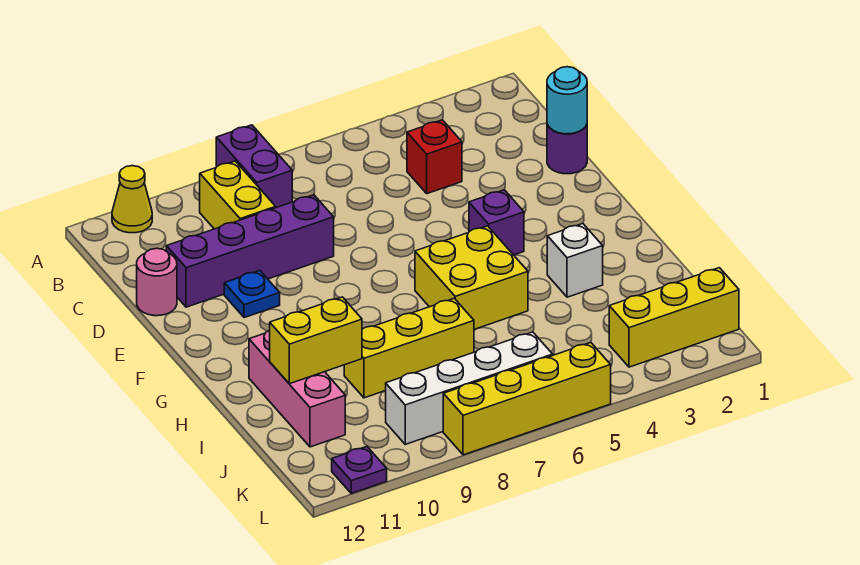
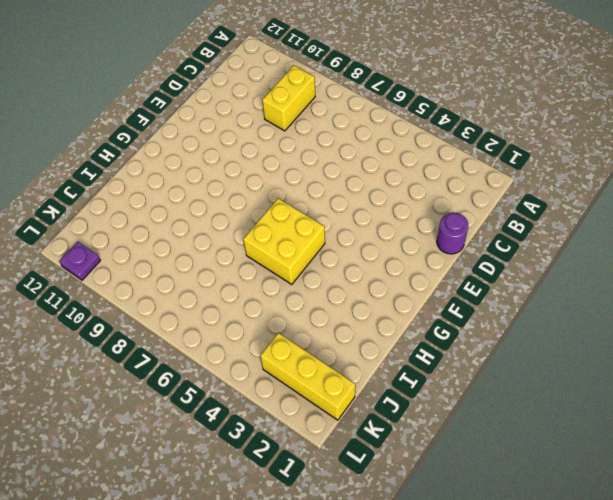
none -> purple brick A8:B8 level 1
none -> yellow cone A11 level 1
none -> red brick C4 level 1

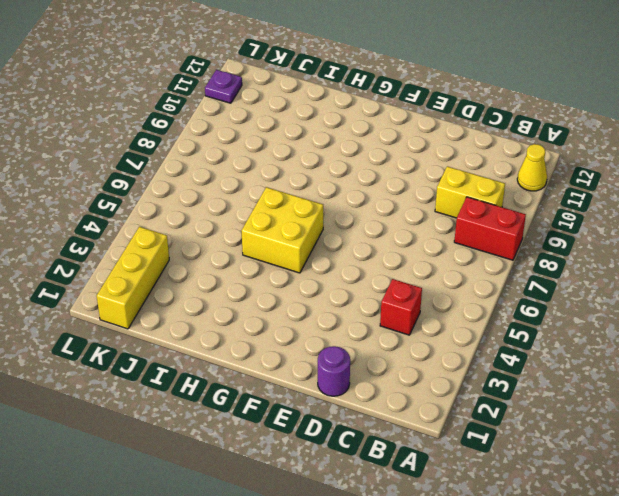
red brick A8:B8 level 1 -> purple brick A8:B8 level 1
none -> purple brick D8:D11 level 1
none -> pink round brick D12 level 1
none -> blue plate E10 level 1

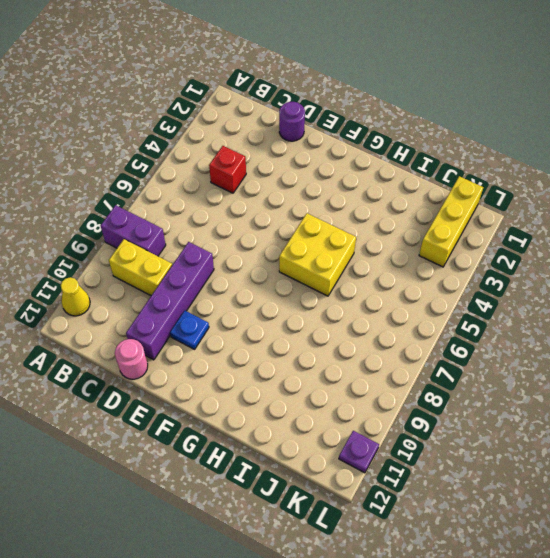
none -> purple brick F4 level 1
none -> white brick H3 level 1
none -> pink brick H11:J11 level 1

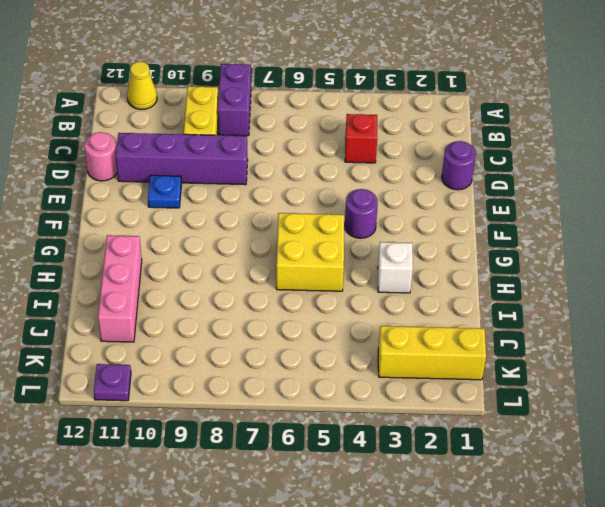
purple round brick F4 level 1 -> purple brick F4 level 1
none -> yellow brick I7:I9 level 1
none -> white brick K6:K9 level 1
none -> yellow brick L5:L8 level 1

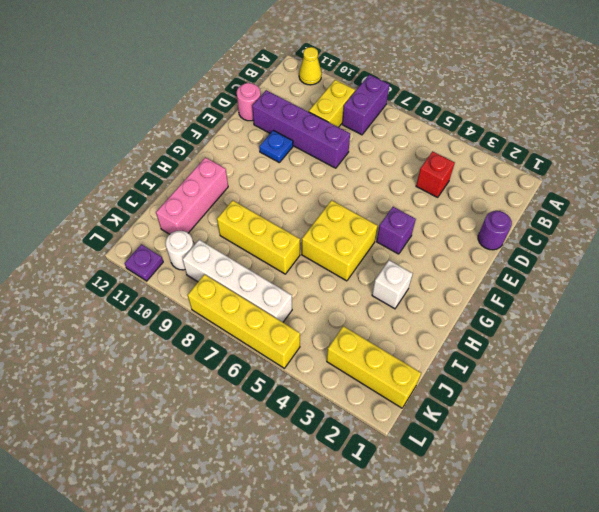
white round brick K10 level 1 -> none
none -> cyan round brick D1 level 2
none -> yellow brick I10:I11 level 2

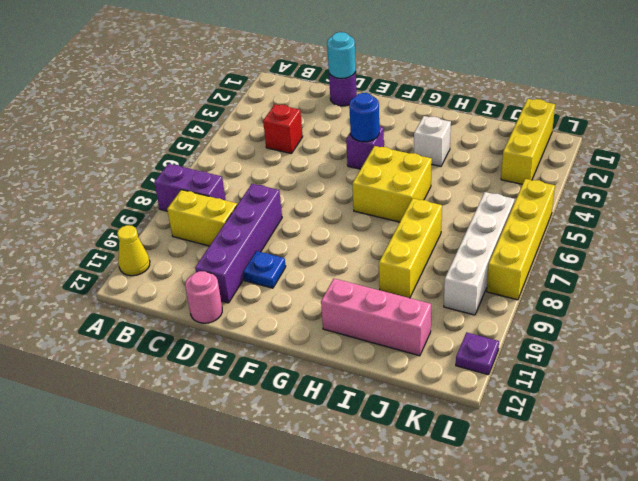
blue round brick F4 level 2 -> none
none -> yellow brick I10:I11 level 2

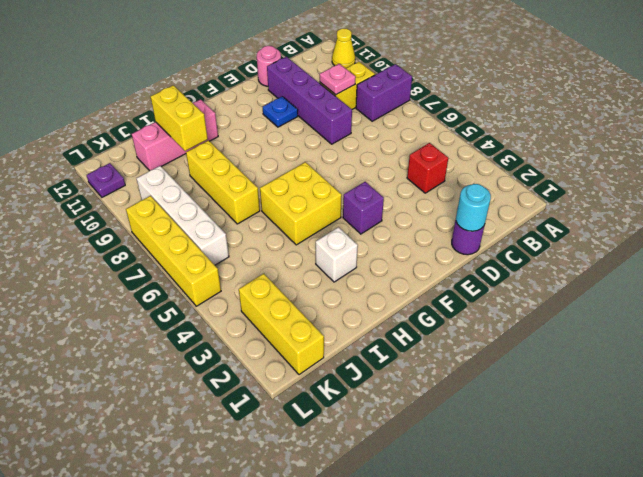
pink plate C9 level 2 -> none

